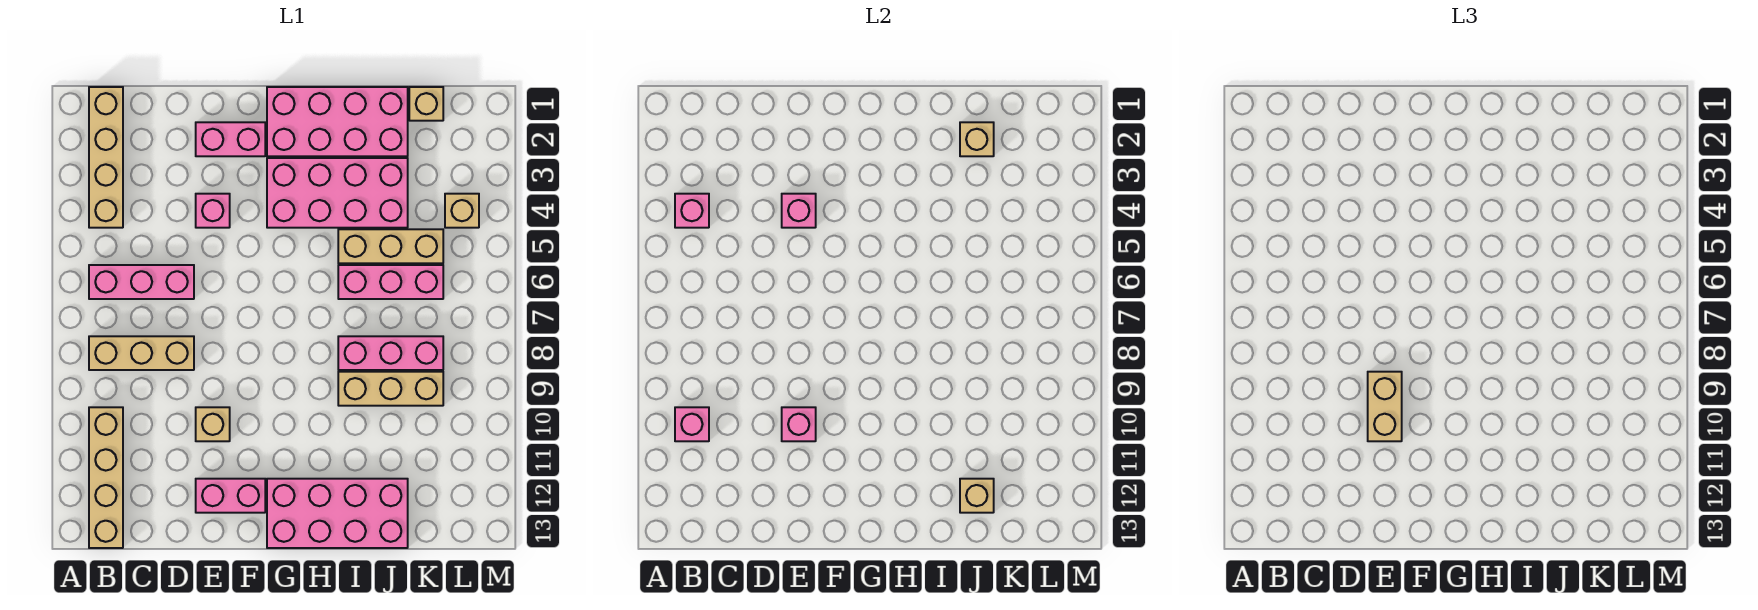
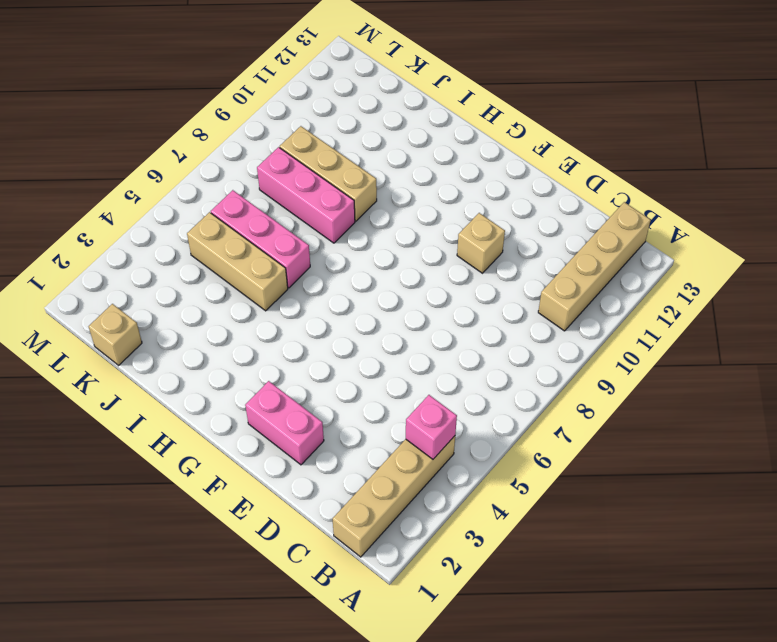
none -> pink brick B6:D6 level 1
none -> tan brick B8:D8 level 1
none -> pink brick E4 level 1

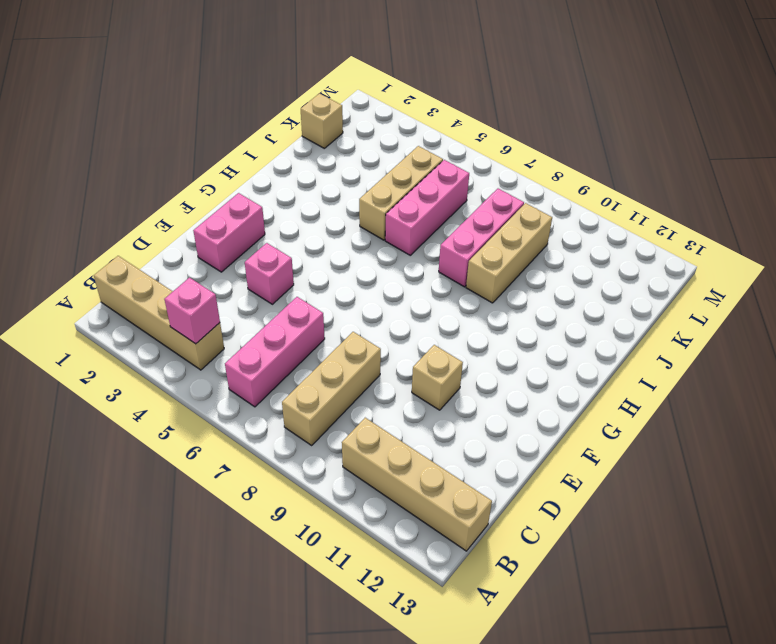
none -> pink brick E12:F12 level 1
none -> pink brick G1:J2 level 1
none -> pink brick G3:J4 level 1

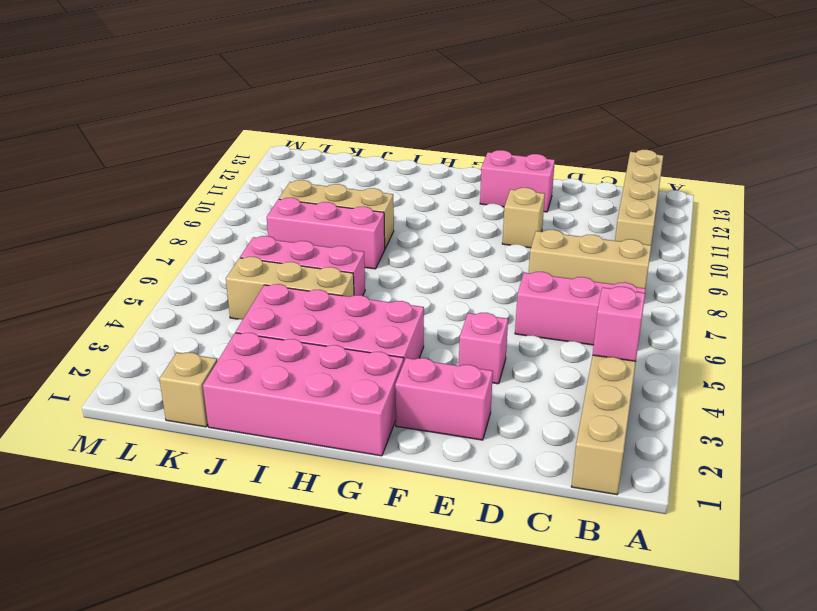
none -> pink brick G12:J13 level 1
none -> tan brick L4 level 1
none -> pink brick B10 level 2

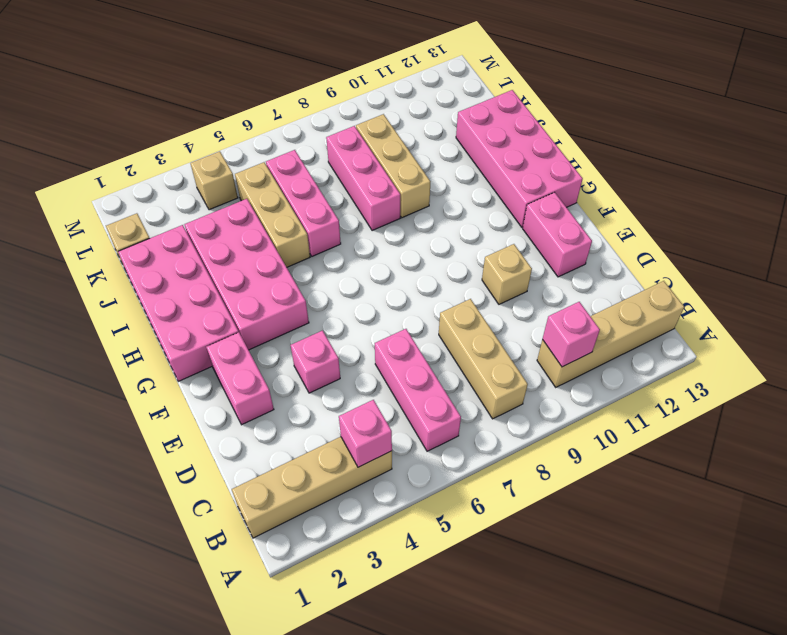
none -> pink brick E4 level 2
none -> pink brick E10 level 2
none -> tan brick J2 level 2

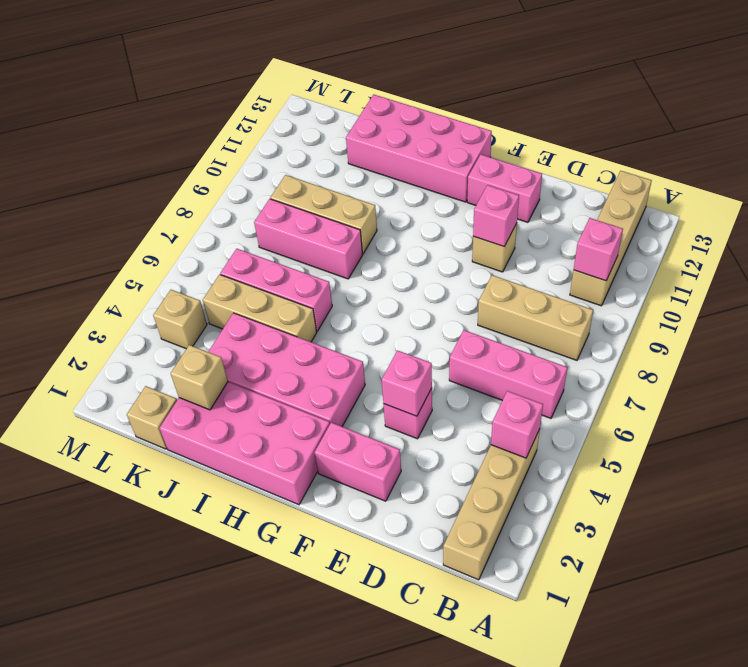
none -> tan brick J12 level 2
none -> tan brick E9:E10 level 3

